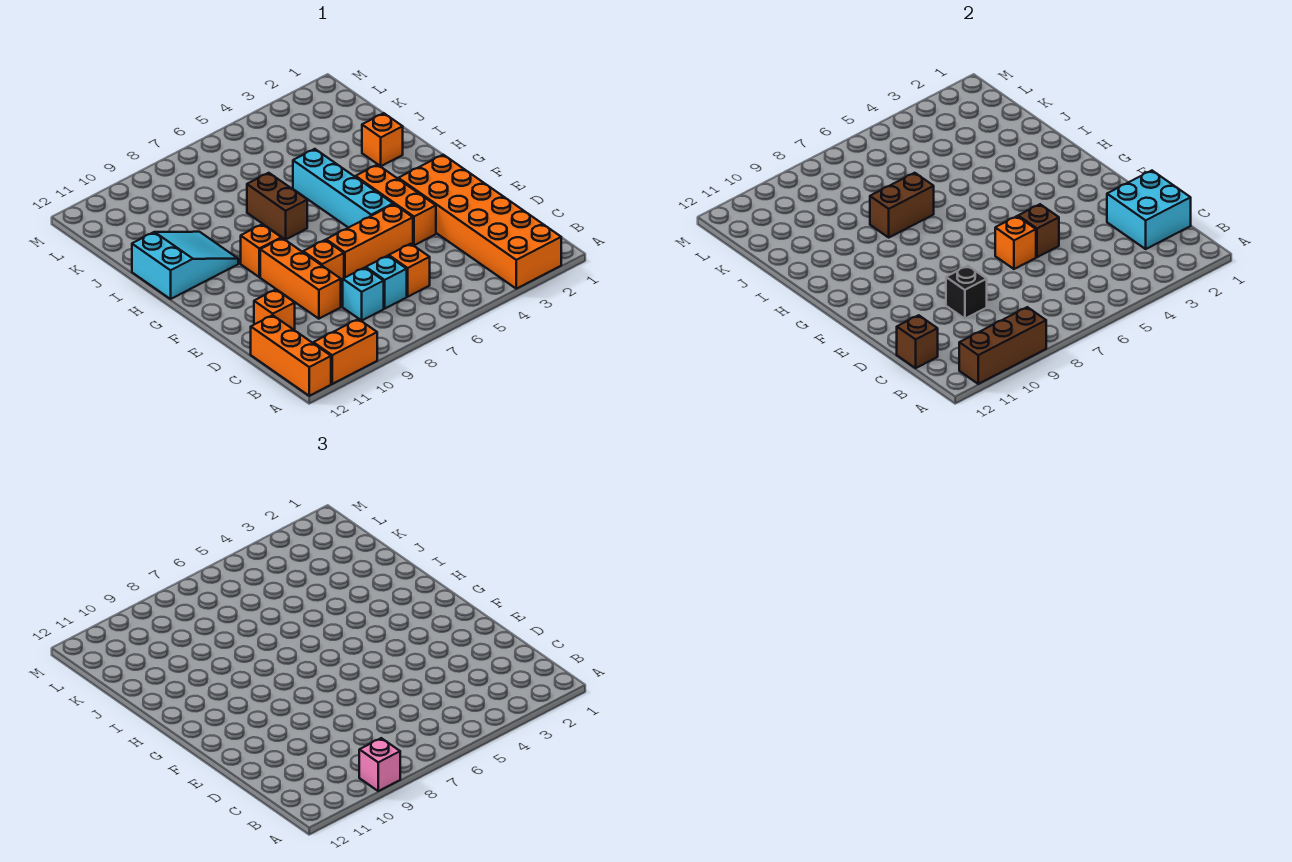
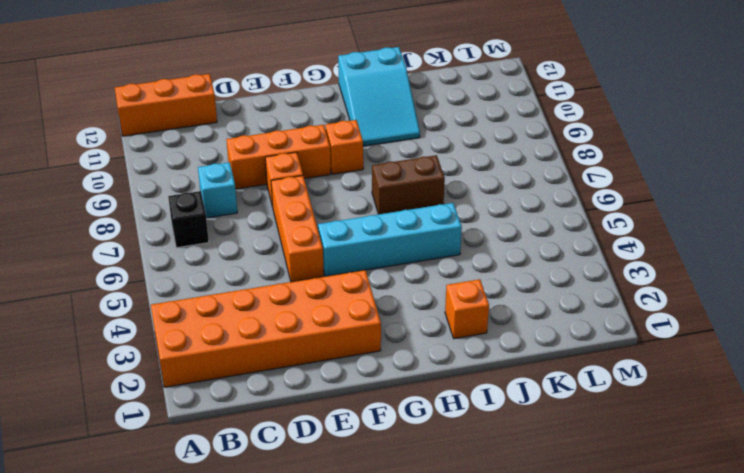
black brick B7 level 1 -> black brick D9 level 2
none -> orange brick A10:A11 level 1
none -> orange brick C6 level 1
none -> cyan brick C7 level 1

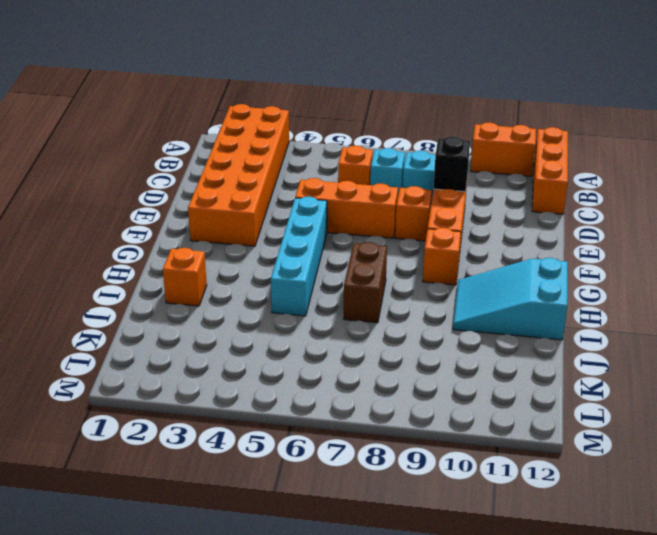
none -> orange brick D11 level 1
none -> orange brick E4:G4 level 1
none -> brown brick A9:A11 level 2

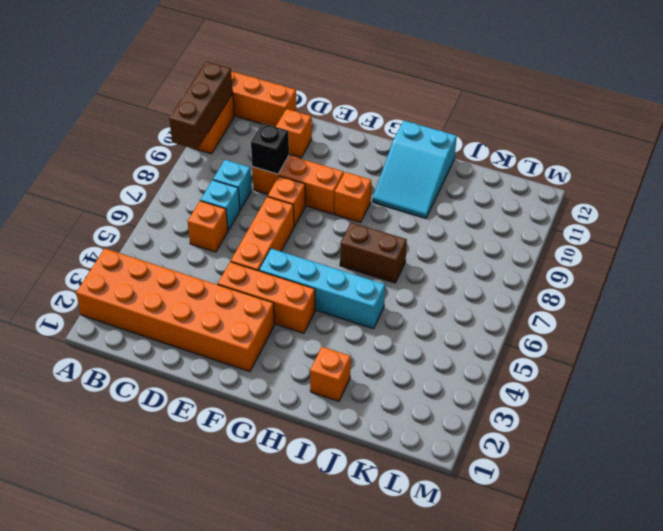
none -> cyan brick C1:D2 level 2
none -> brown brick C12 level 2
none -> brown brick E5 level 2

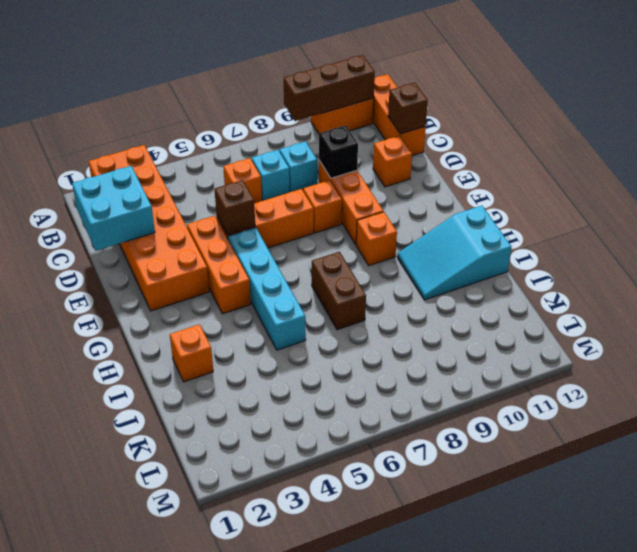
none -> orange brick E6 level 2
none -> brown brick I7:I8 level 2
none -> pink brick A9 level 3

